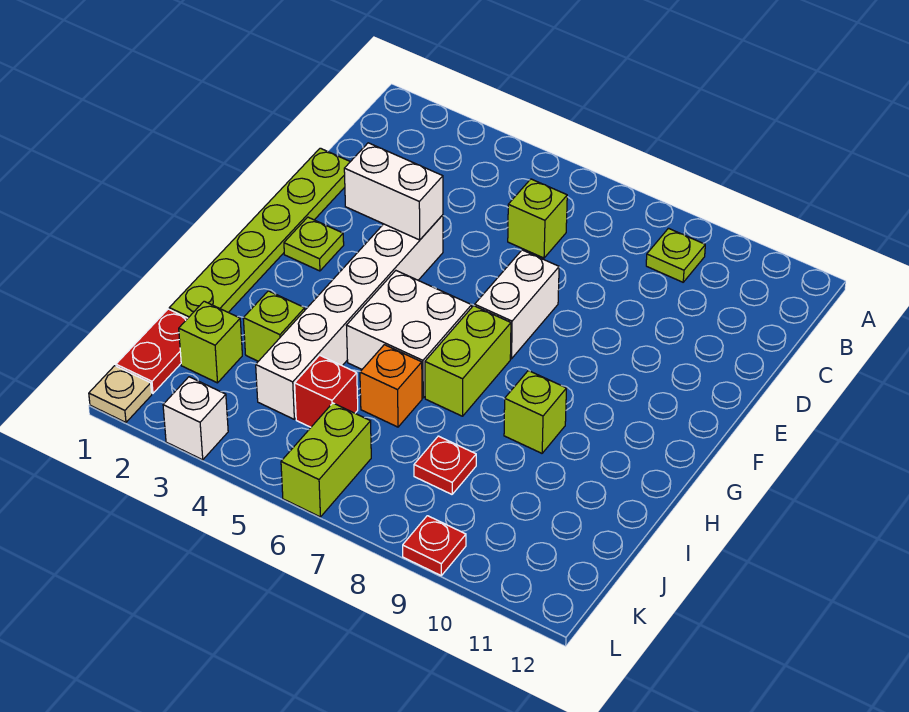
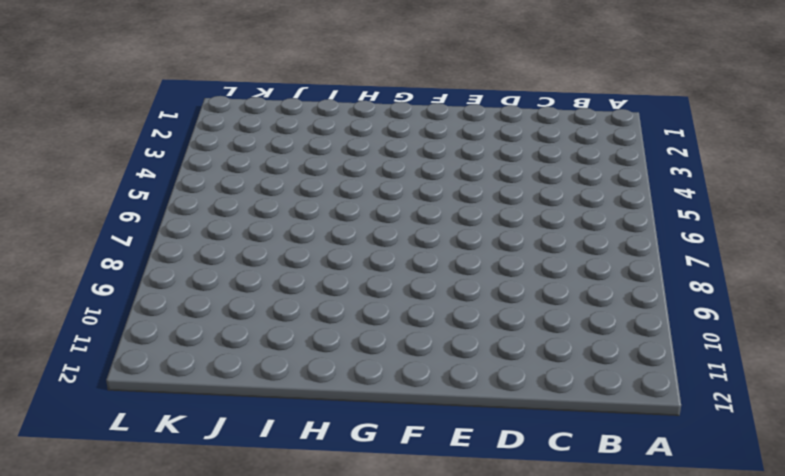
none -> lime plate B9 level 1
none -> lime brick C6 level 1
none -> lime plate D1:I1 level 1

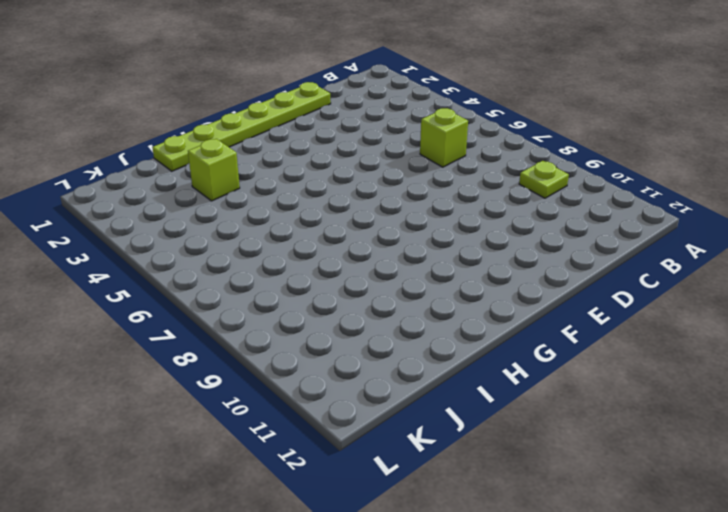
none -> white brick E4:J4 level 1
none -> white brick E7:F7 level 1
none -> lime plate F2 level 1

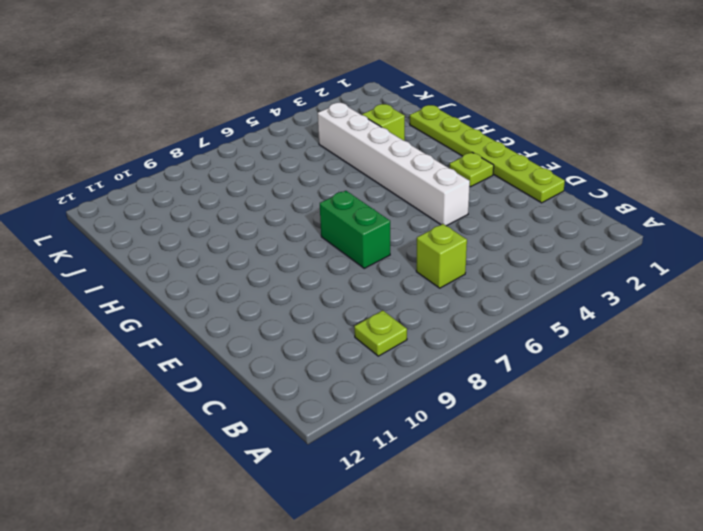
green brick E7:F7 level 1 -> white brick E7:F7 level 1
none -> white brick G5:H6 level 1
none -> lime brick G7:H7 level 1
none -> lime brick H9 level 1

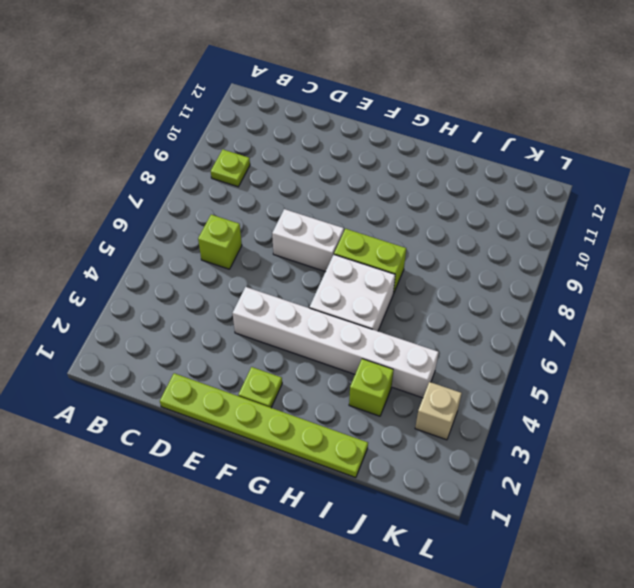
tan brick K3 level 1 -> none
none -> lime brick H9 level 1
none -> orange brick I6 level 1
none -> red plate J1:K1 level 1

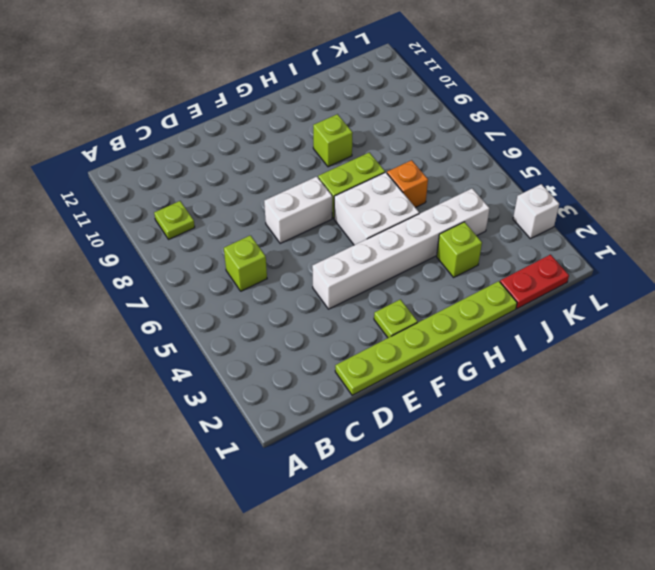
none -> lime brick J2 level 1
none -> red brick J5 level 1
none -> red plate J8 level 1

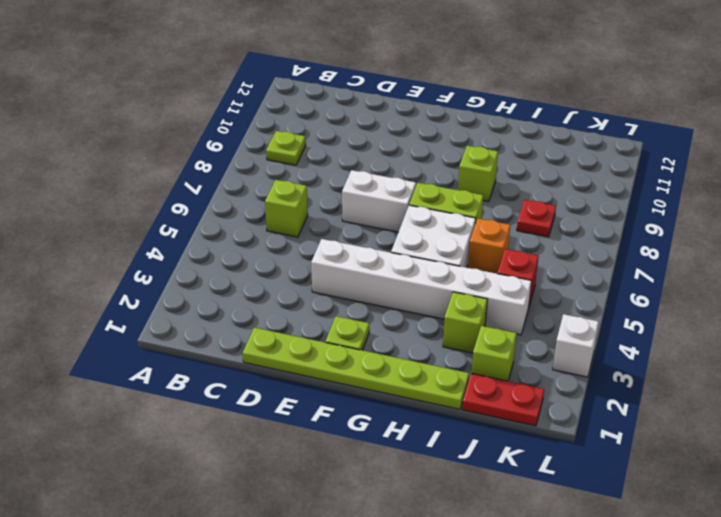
none -> lime brick K6:L6 level 1
none -> tan plate L1 level 1
none -> red plate L9 level 1

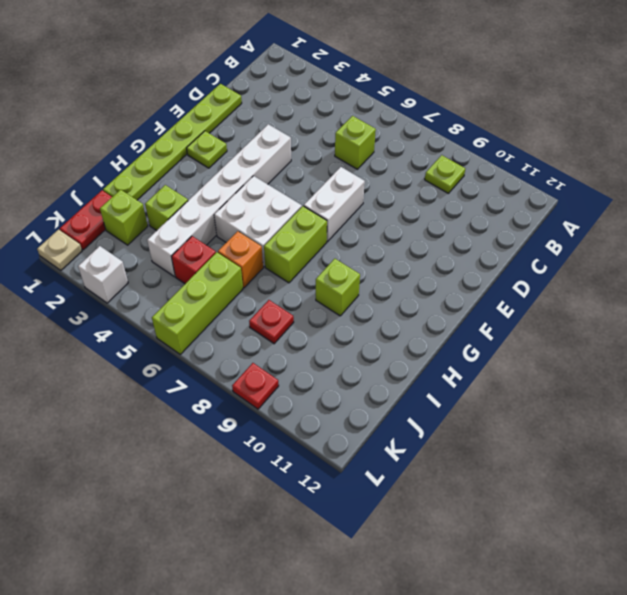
lime brick J6:L6 level 1 -> lime brick K6:L6 level 1
none -> white brick E3:E4 level 2

